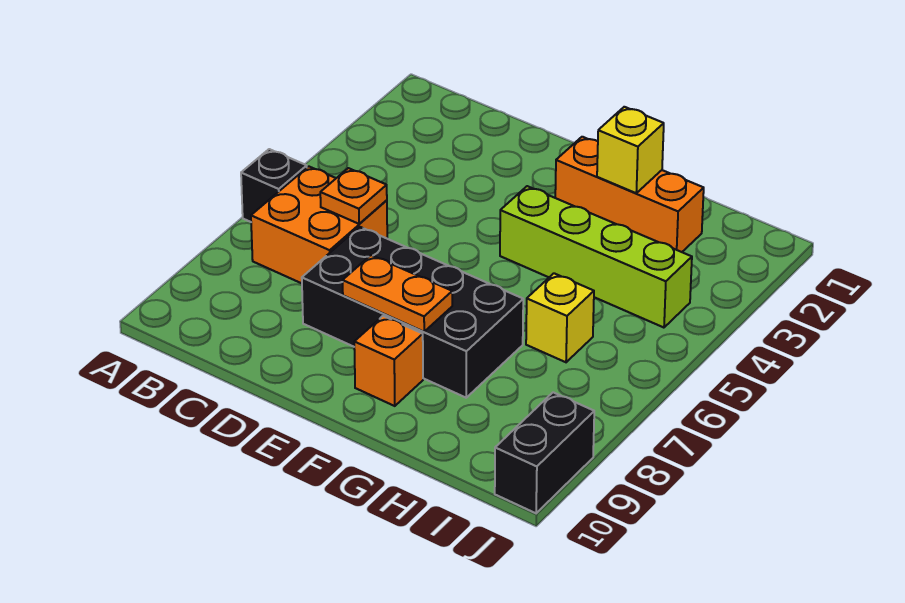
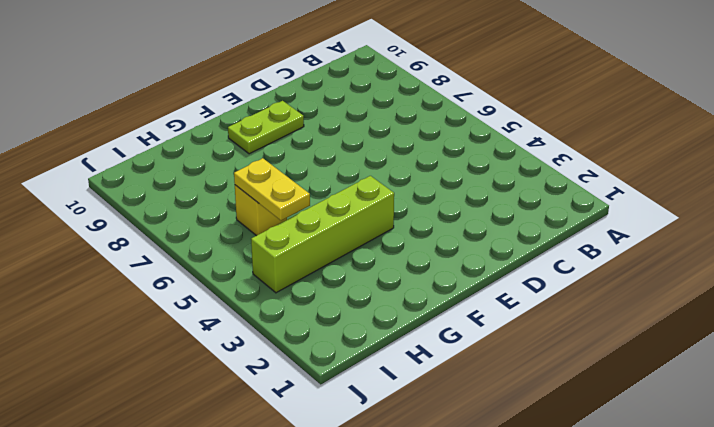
lime plate E9:F9 level 1 -> orange brick F9 level 1
yellow plate H5:H6 level 2 -> none
none -> black brick A6 level 1
none -> orange brick B6:C7 level 1

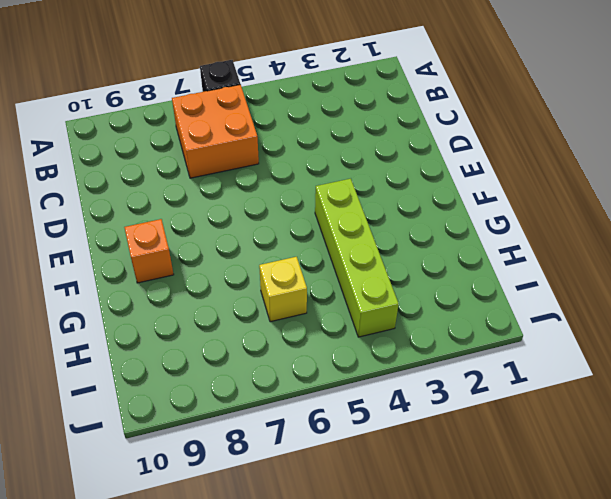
none -> black brick D7:G8 level 1
none -> orange brick F2:H2 level 1

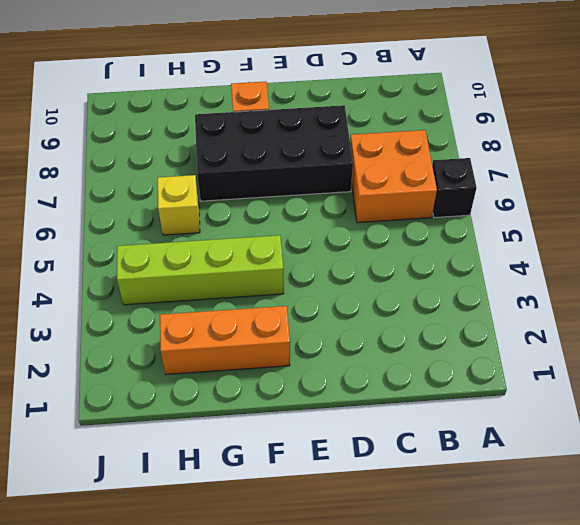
none -> black brick J9:J10 level 1
none -> orange plate C6 level 2

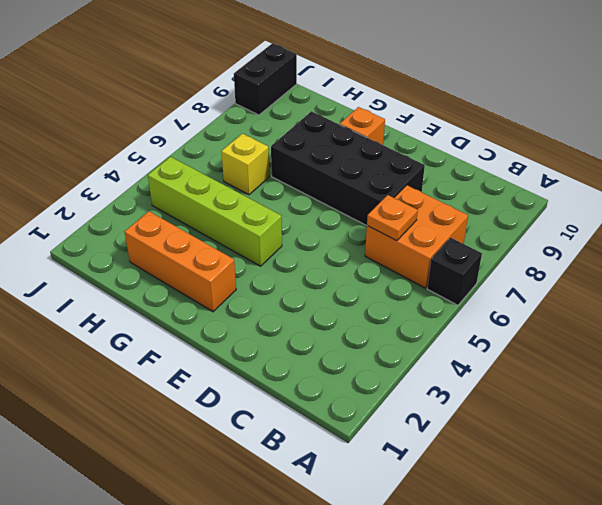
none -> orange plate E8:F8 level 2
none -> yellow brick G2 level 2

